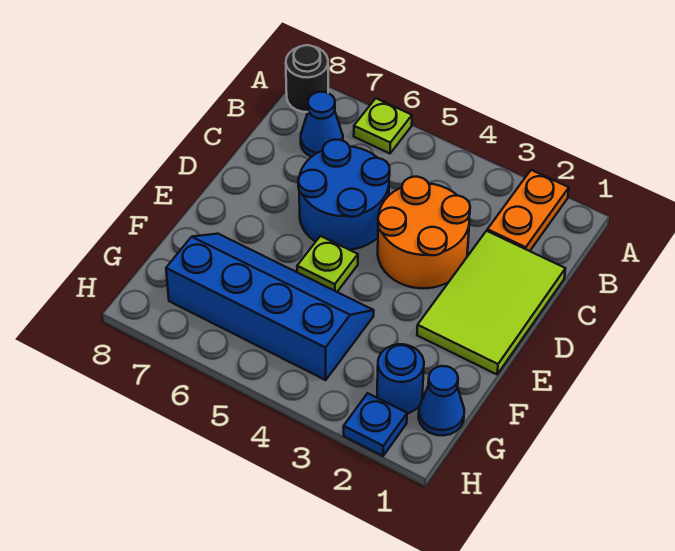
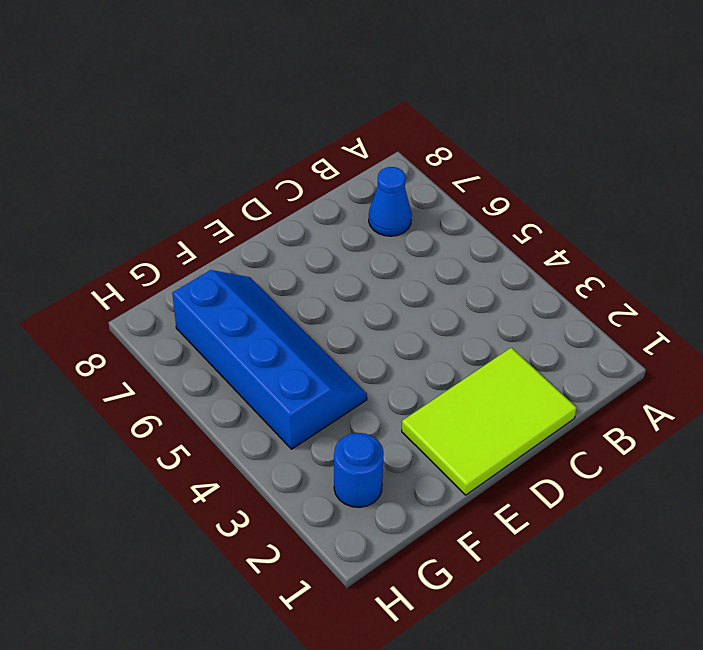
none -> orange plate A2:B2 level 1
none -> lime plate A6 level 1
none -> black round brick A8 level 1

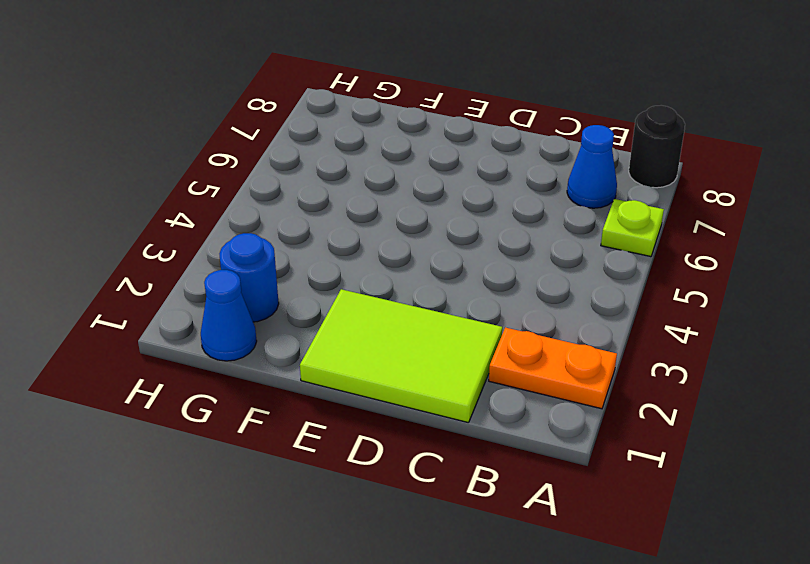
none -> orange round brick C3:D4 level 1
none -> blue round brick C5:D6 level 1
none -> lime plate E5 level 1

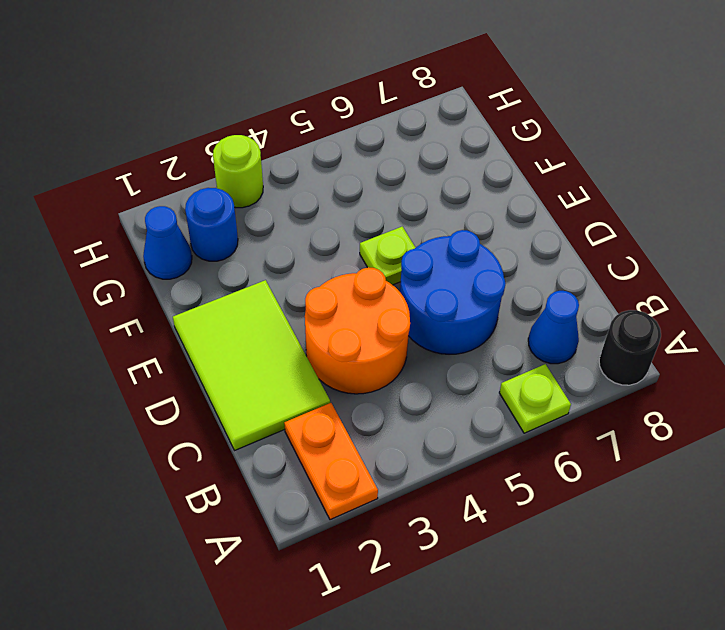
lime round brick H3 level 1 -> none
none -> blue slope F4:G7 level 1 top G
none -> blue plate H2 level 1

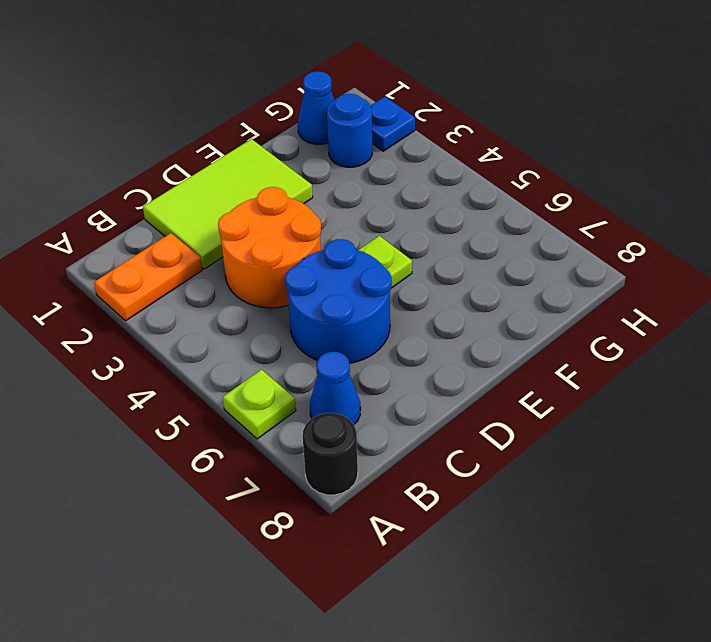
none -> blue slope F4:G7 level 1 top G

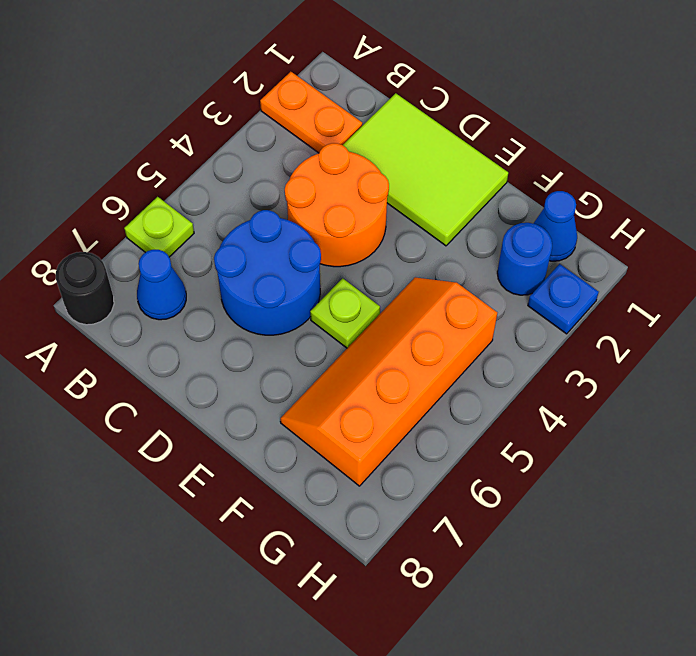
orange slope F4:G7 level 1 top G -> blue slope F4:G7 level 1 top G

